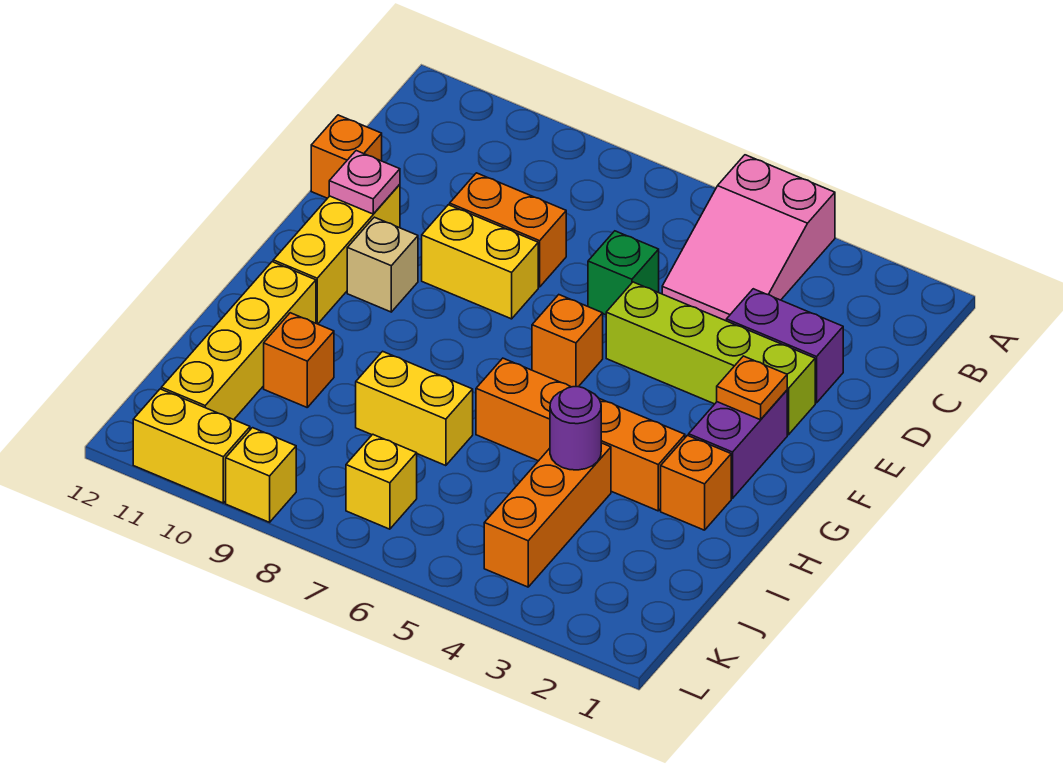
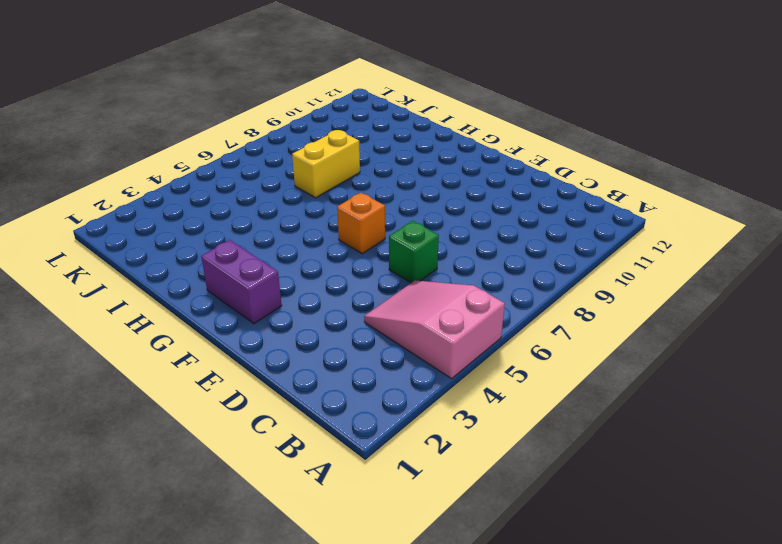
none -> purple brick D2:D3 level 1
none -> orange brick D8:D9 level 1
none -> orange brick D12 level 1

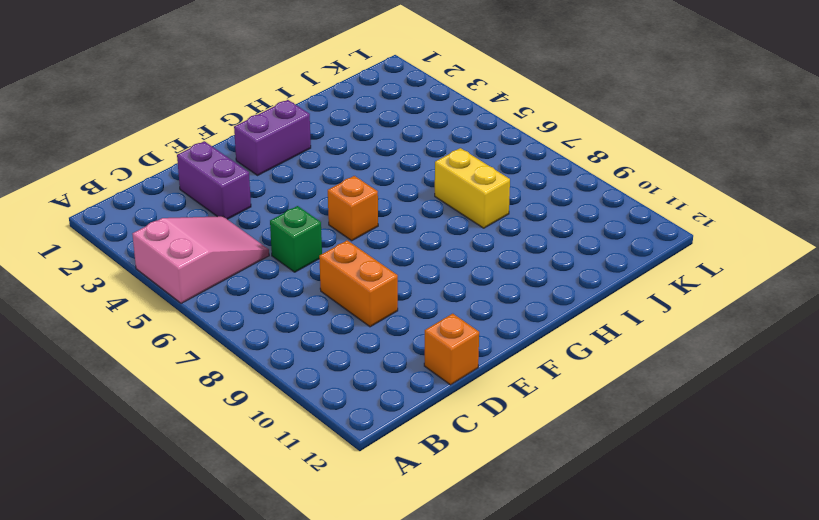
none -> lime brick E2:E5 level 1
none -> yellow brick E8:E9 level 1
none -> yellow brick E11:G11 level 1

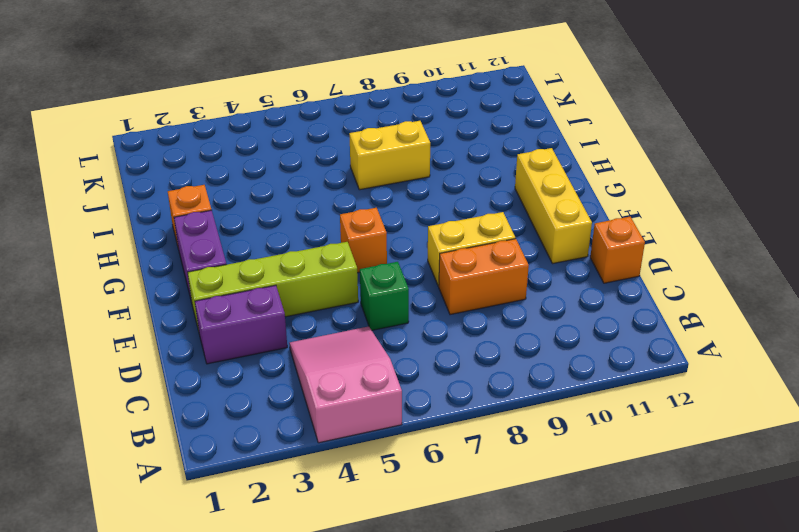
none -> tan brick F10 level 1
none -> orange brick H3:H6 level 1
none -> yellow brick H11:K11 level 1

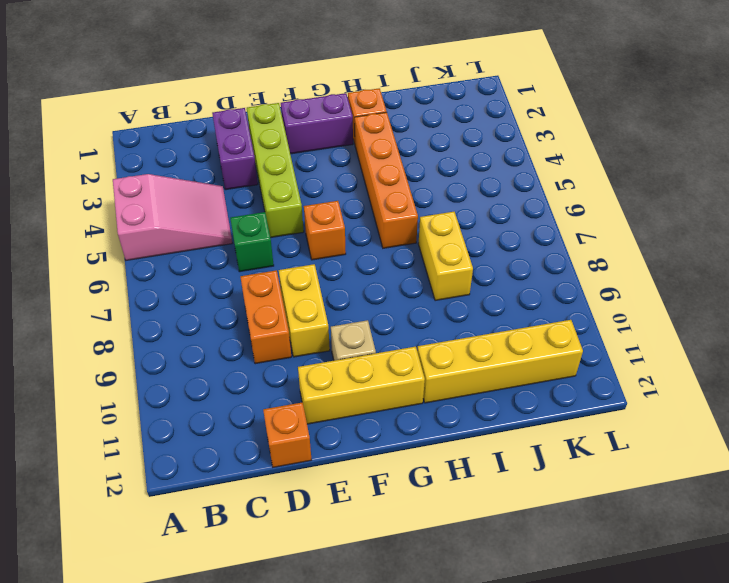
none -> orange brick I4:K4 level 1
none -> orange brick I10 level 1
none -> yellow brick K7 level 1

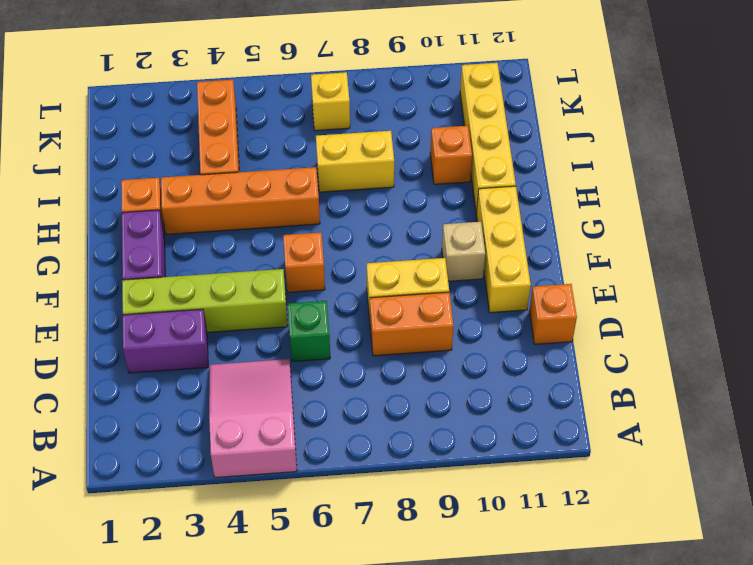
none -> yellow brick L9 level 1
none -> yellow brick L10:L11 level 1
none -> pink plate E11 level 2

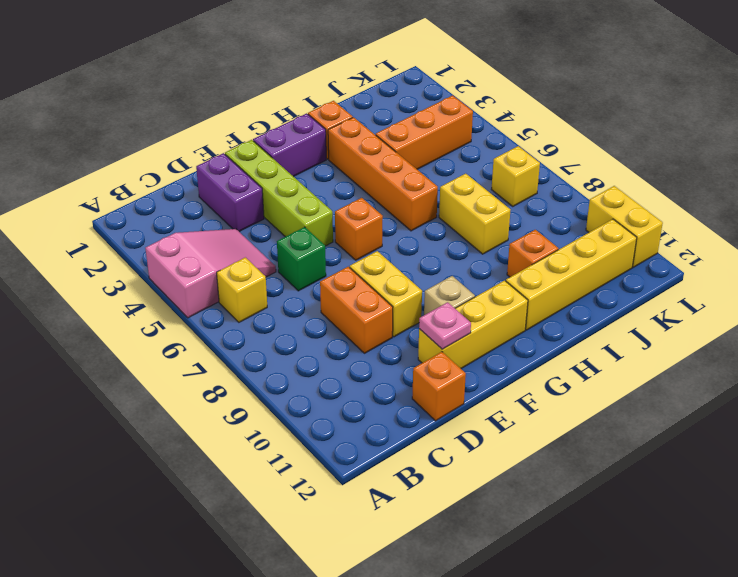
yellow brick B6 level 1 -> yellow brick L9 level 1
none -> orange plate F2 level 2
none -> purple round brick I4 level 2

